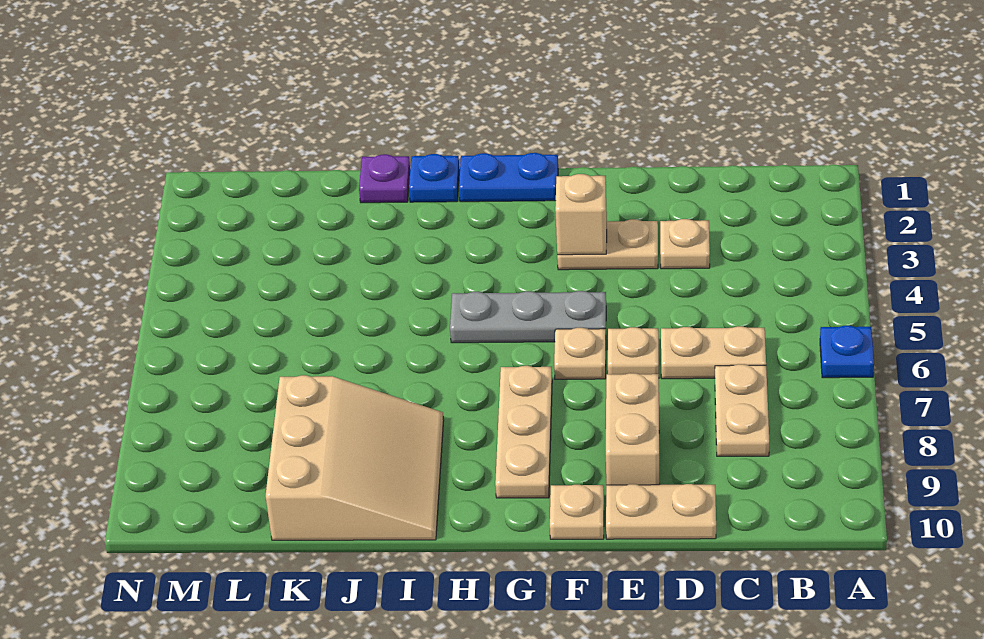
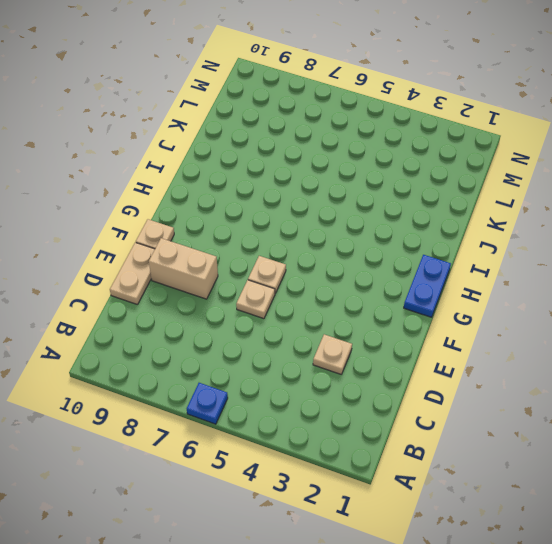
none -> tan plate C6:D6 level 1
none -> tan plate C7:C8 level 1
none -> tan plate E3:F3 level 1

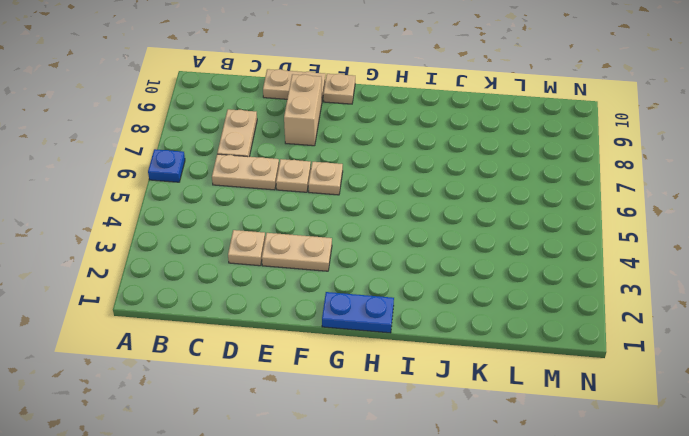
none -> grey plate F5:H5 level 1
none -> tan plate G7:G9 level 1
none -> blue plate I1 level 1

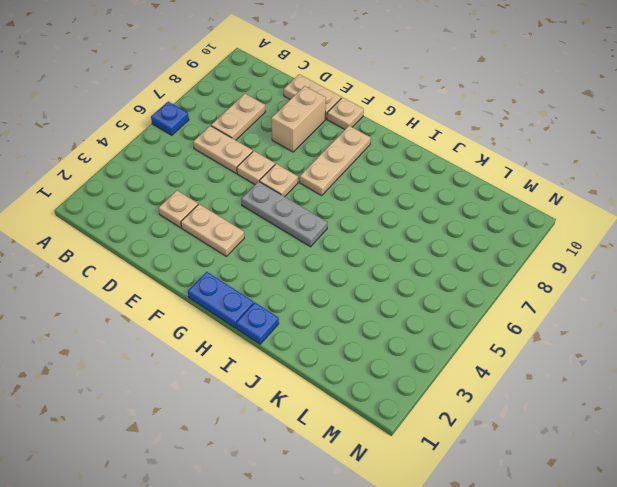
none -> tan slope I8:K10 level 1 top K
none -> purple plate J1 level 1
none -> tan brick F3 level 2

